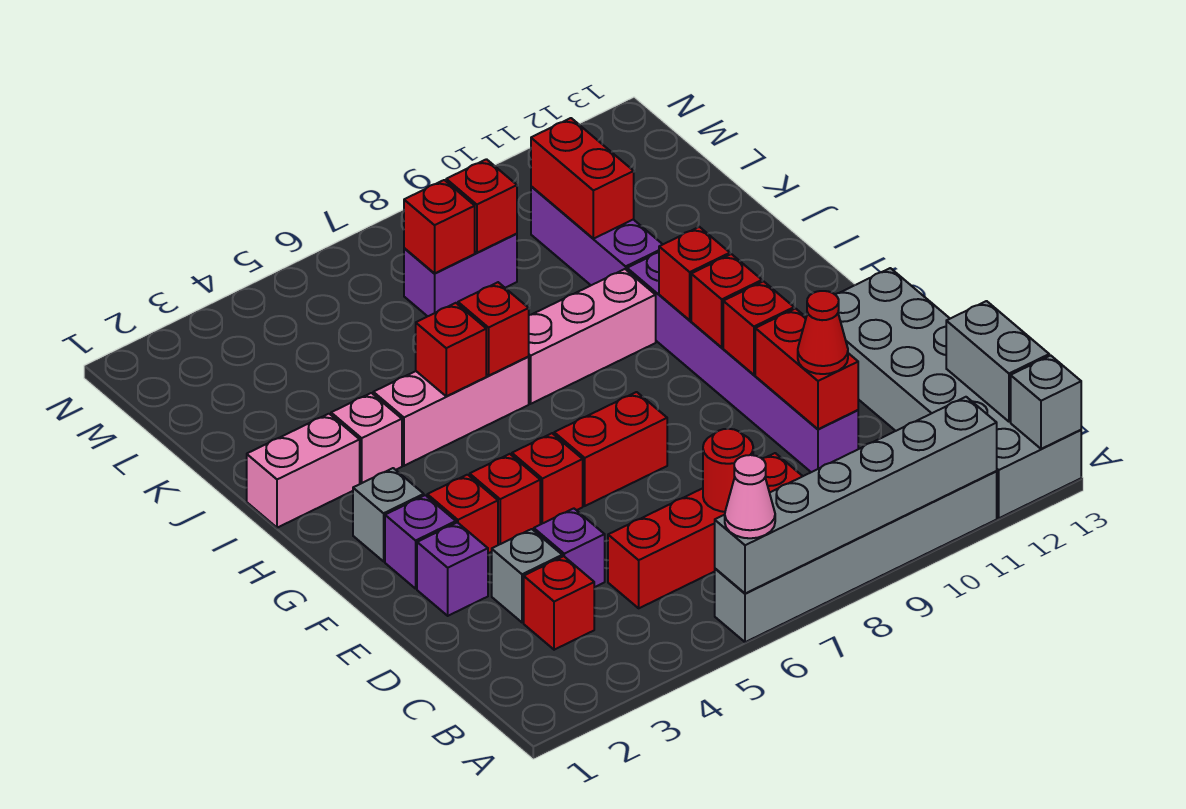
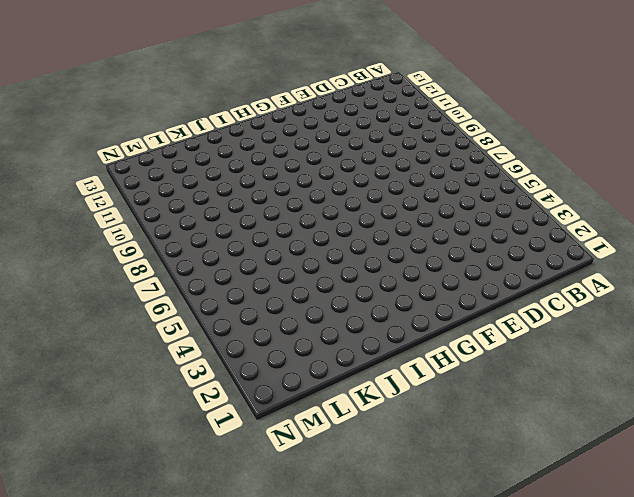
none -> grey brick A6:A11 level 1
none -> grey brick A12:F13 level 1
none -> red brick C3 level 1
none -> red brick C5:C8 level 1

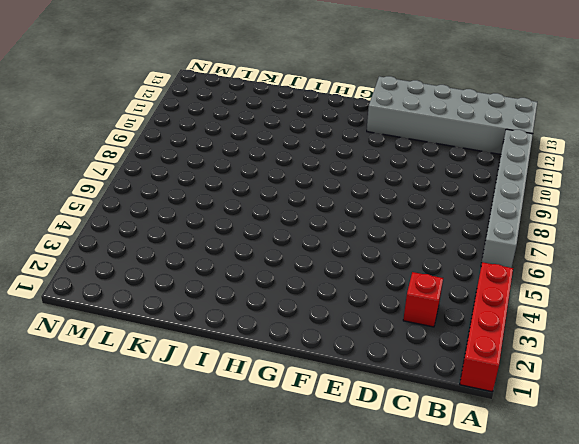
red brick A1:A4 level 1 -> red brick C5:C8 level 1
none -> grey brick D3 level 1
none -> purple brick D4 level 1
none -> purple brick D10:I10 level 1
none -> purple brick E2 level 1

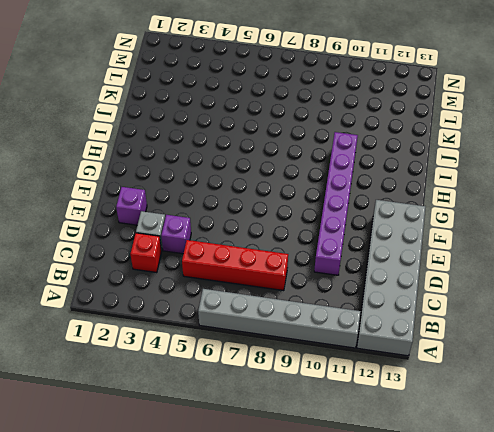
none -> purple brick F2 level 1
none -> red brick F3 level 1
none -> red brick F4 level 1
none -> red brick F5 level 1

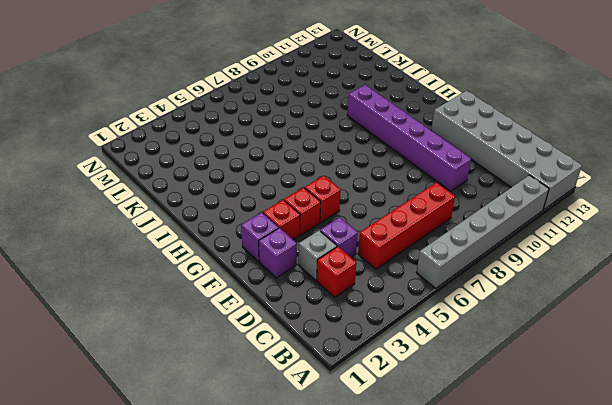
none -> red brick F6:F7 level 1
none -> grey brick G2 level 1
none -> pink brick I1:I2 level 1
none -> pink brick I3 level 1

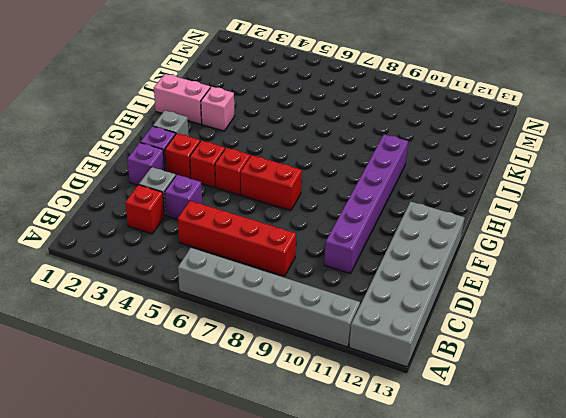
none -> pink brick I4:I6 level 1
none -> pink brick I7:I9 level 1
none -> purple brick J10:L10 level 1
none -> purple brick L7:L8 level 1

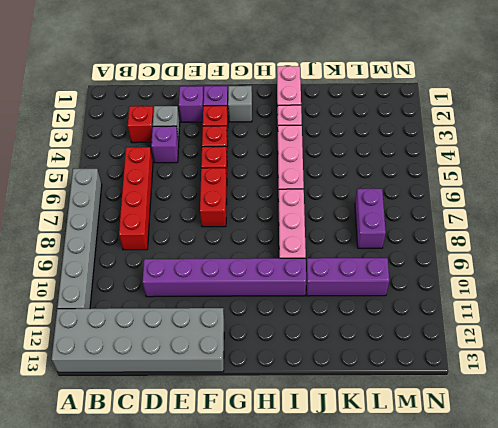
none -> grey brick A6:A11 level 2
none -> grey brick A13 level 2
none -> grey brick B13:C13 level 2
none -> red round brick C7 level 2

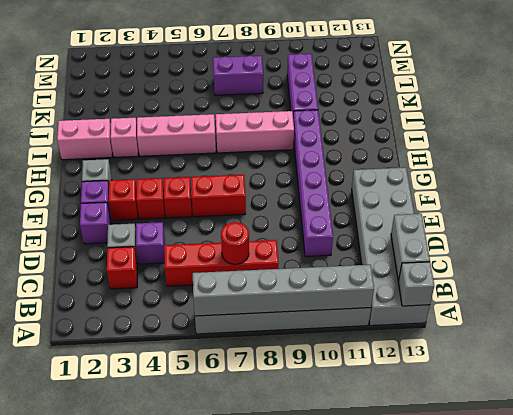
none -> red brick D10:E10 level 2
none -> red brick F10 level 2
none -> red brick G10 level 2
none -> red brick H10 level 2

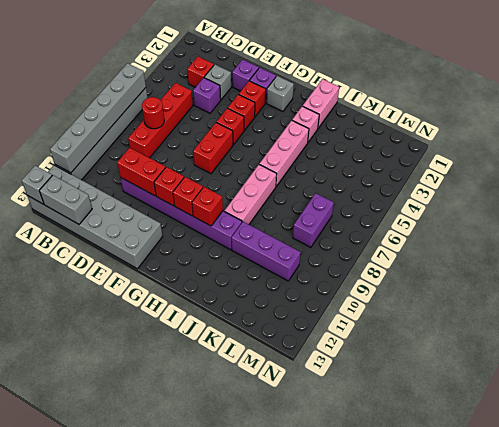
none -> red brick I5 level 2
none -> red brick I6 level 2
none -> red brick K10:L10 level 2
none -> red brick L7 level 2

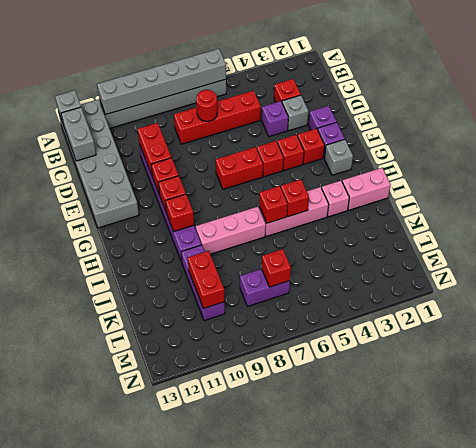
none -> red brick L8 level 2
none -> pink cone A6 level 3
none -> red cone D10 level 3

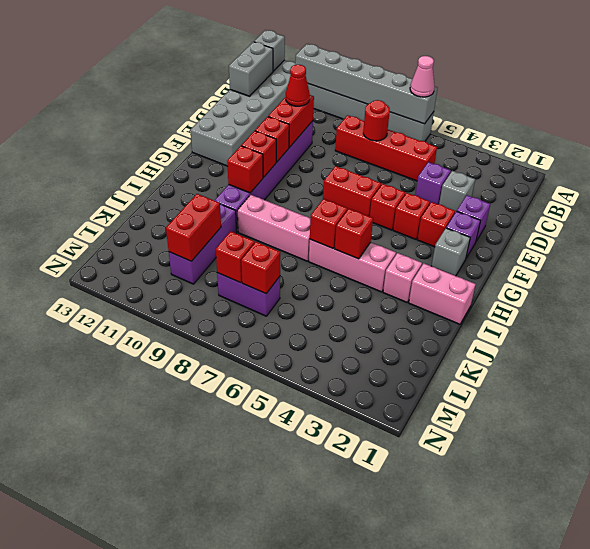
none -> red brick C3 level 1

